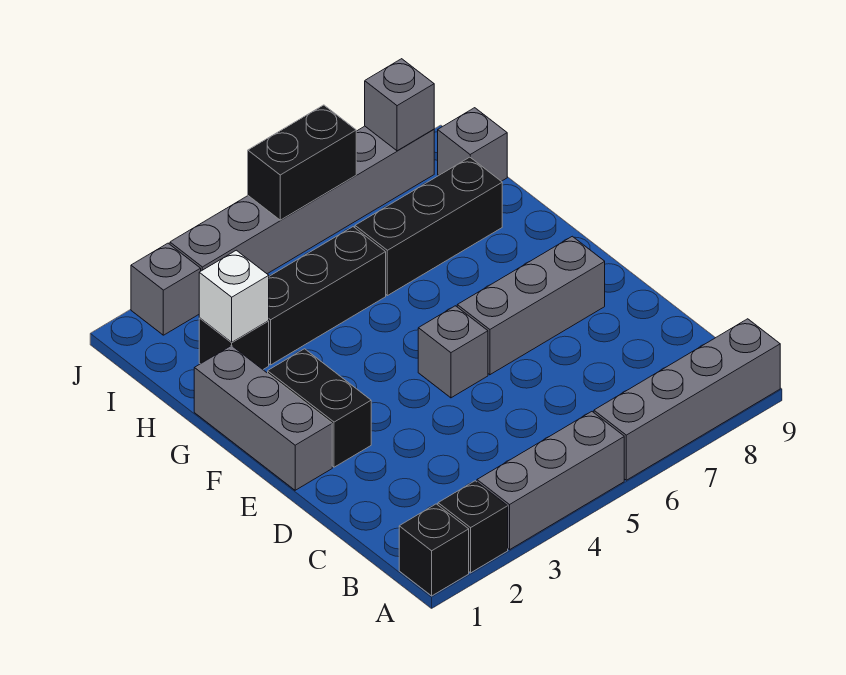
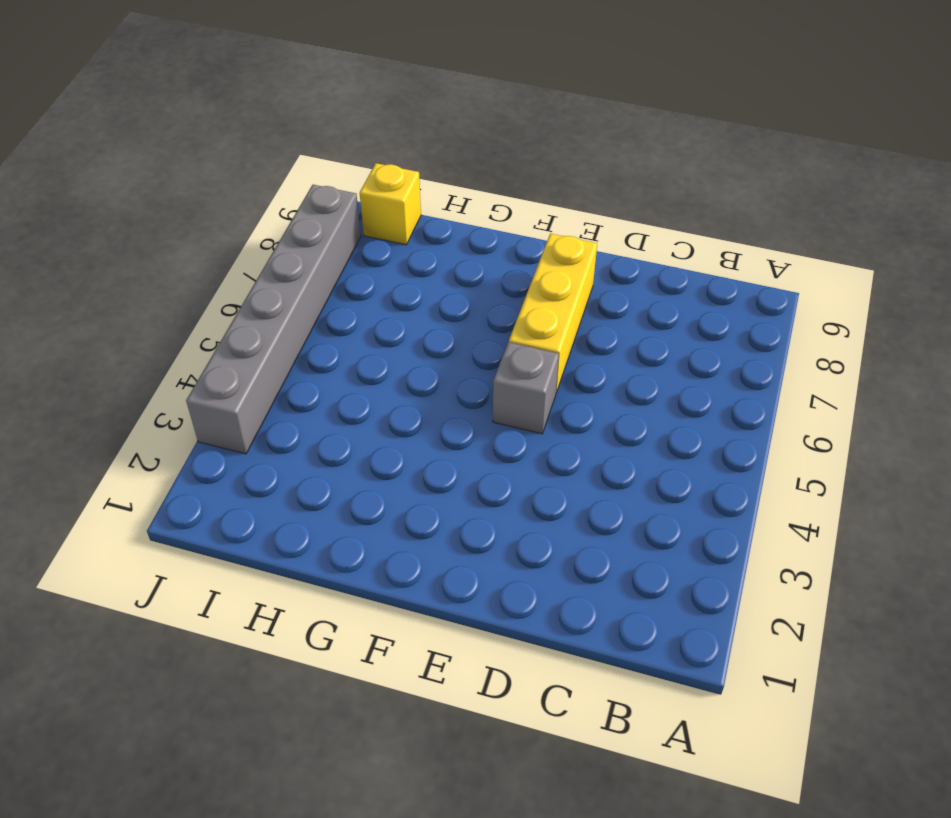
yellow brick E6:E8 level 1 -> grey brick E6:E8 level 1
yellow brick I9 level 1 -> grey brick I9 level 1
none -> black brick A1 level 1
none -> black brick A2 level 1
none -> grey brick A3:A5 level 1

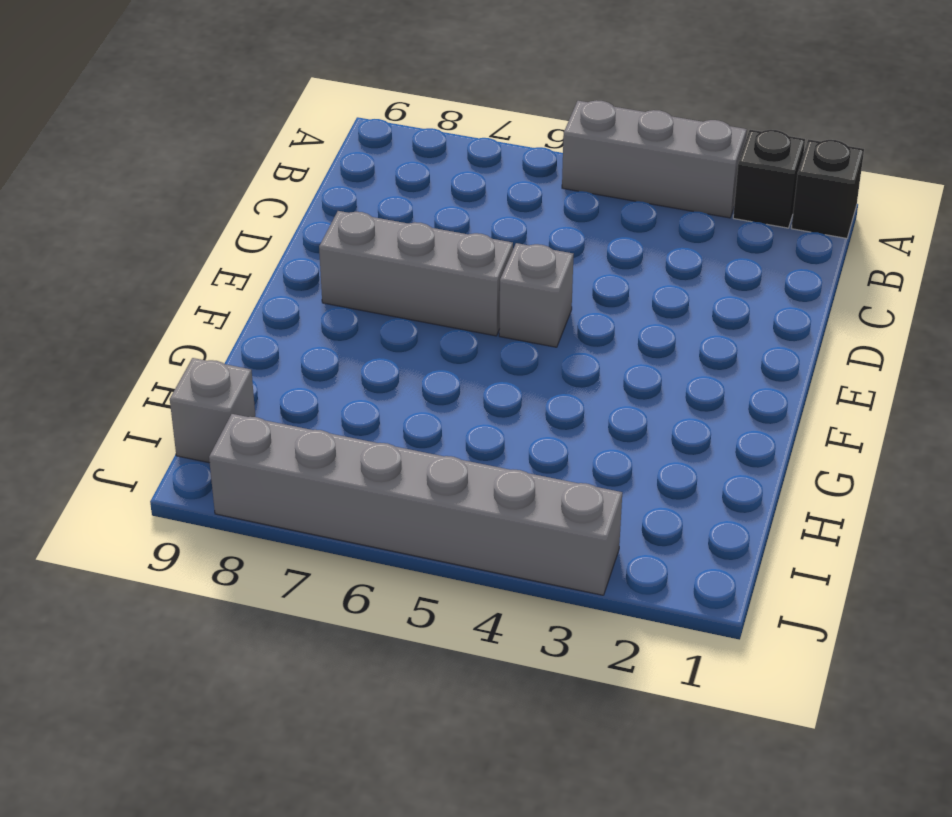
none -> grey brick A6:A9 level 1
none -> grey brick E1:G1 level 1
none -> black brick E2:F2 level 1

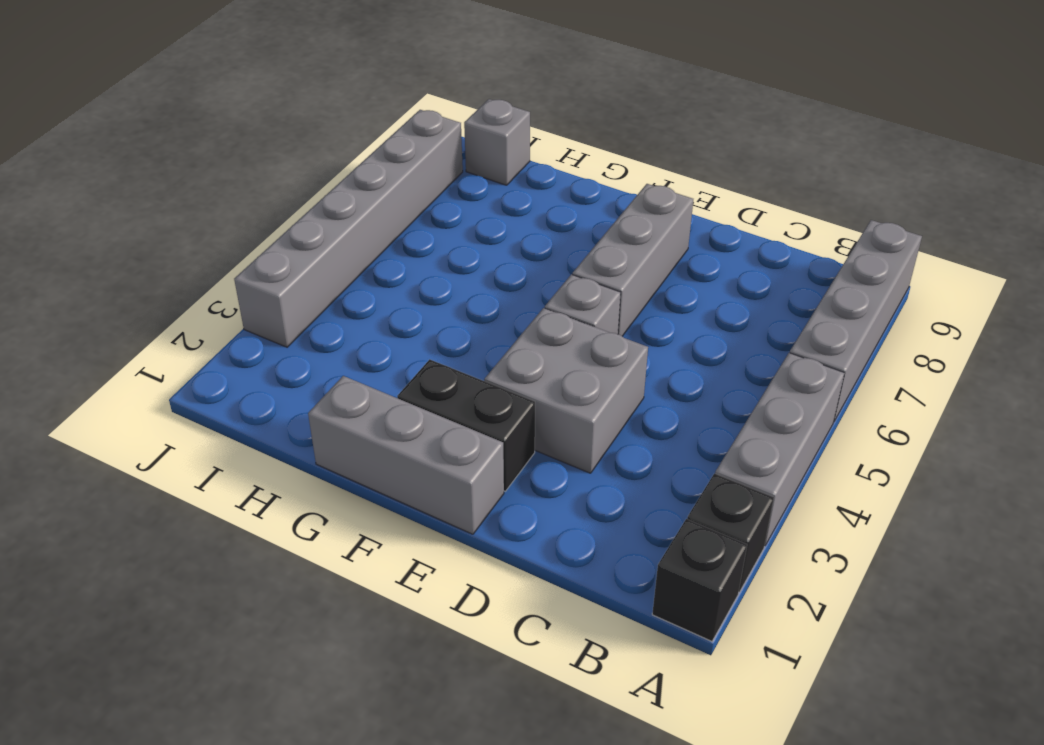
grey brick D3:E4 level 1 -> none
none -> black brick H2 level 1
none -> black brick H3:H5 level 1
none -> black brick H6:H8 level 1

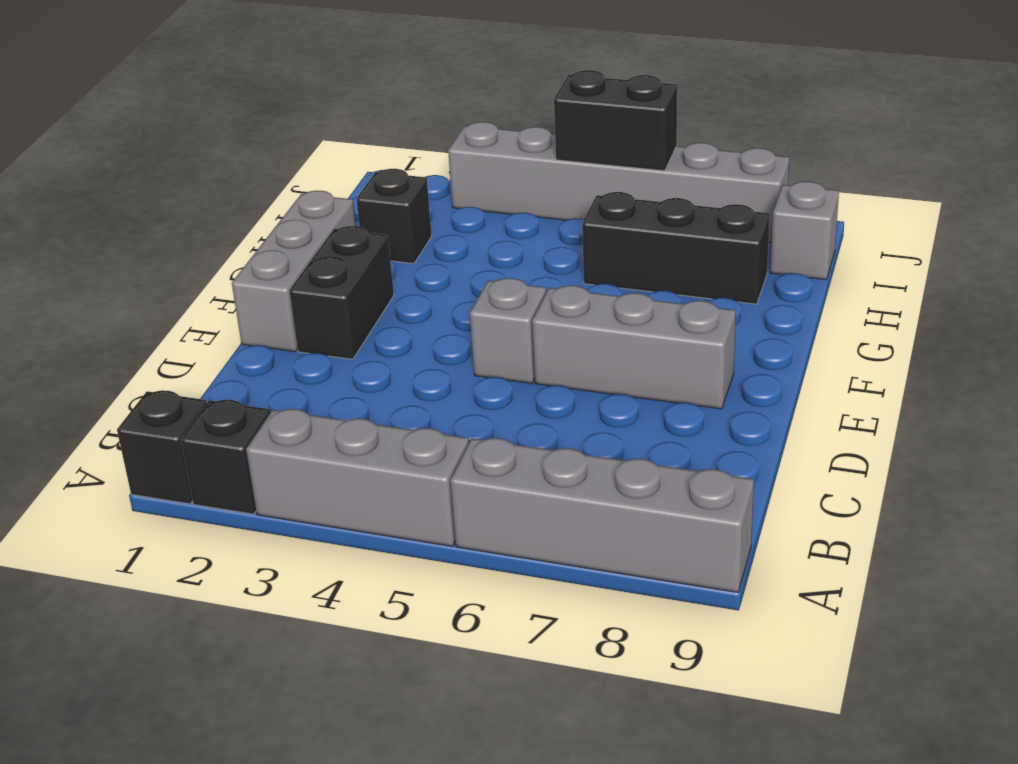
none -> black brick H3:H5 level 1
none -> grey brick J2 level 1
none -> white brick H2 level 2

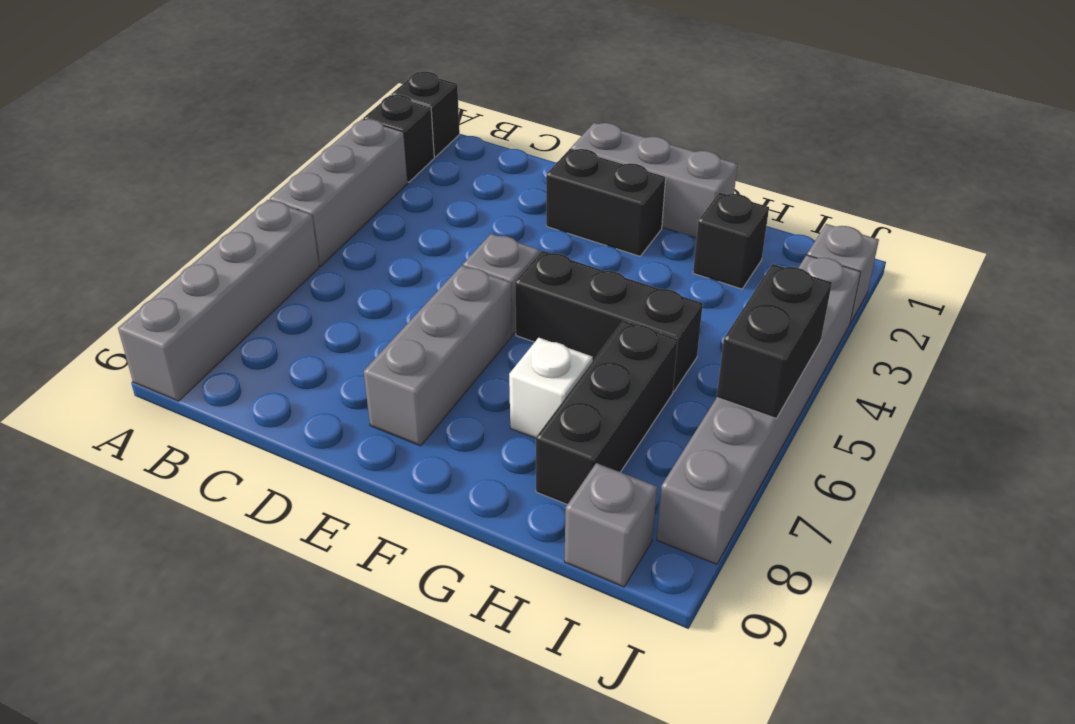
black brick F5:H5 level 1 -> black brick H3:H5 level 1
white brick G7 level 1 -> white brick H2 level 2
none -> grey brick J8 level 2

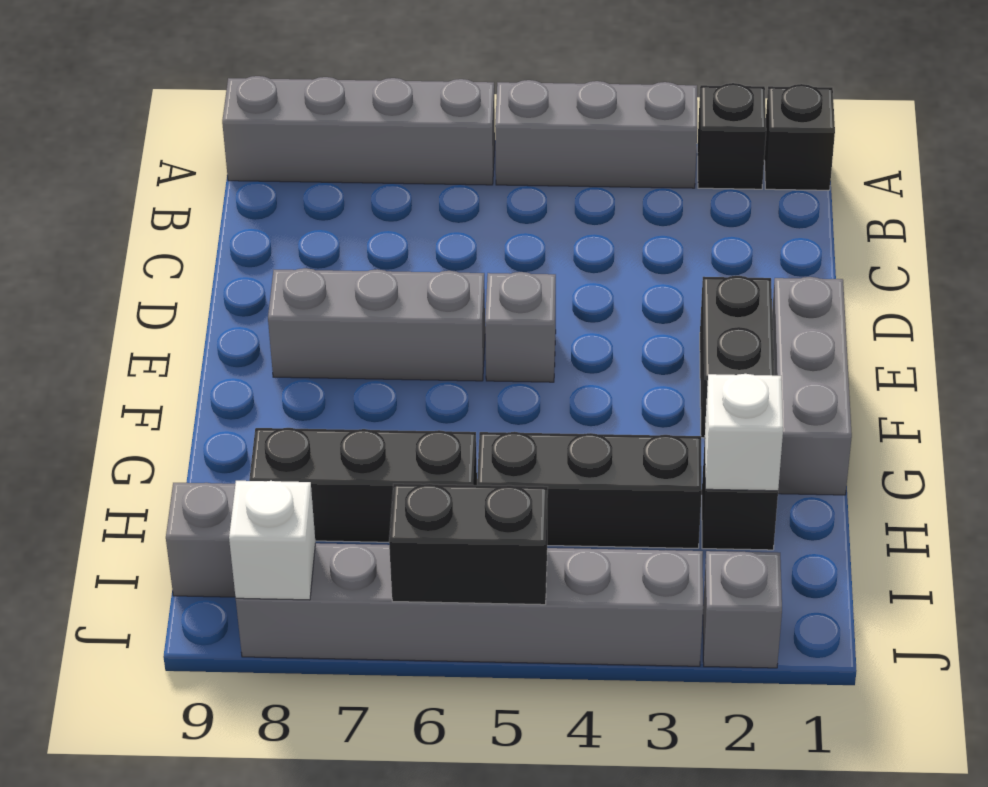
white brick J8 level 2 -> grey brick J8 level 2

